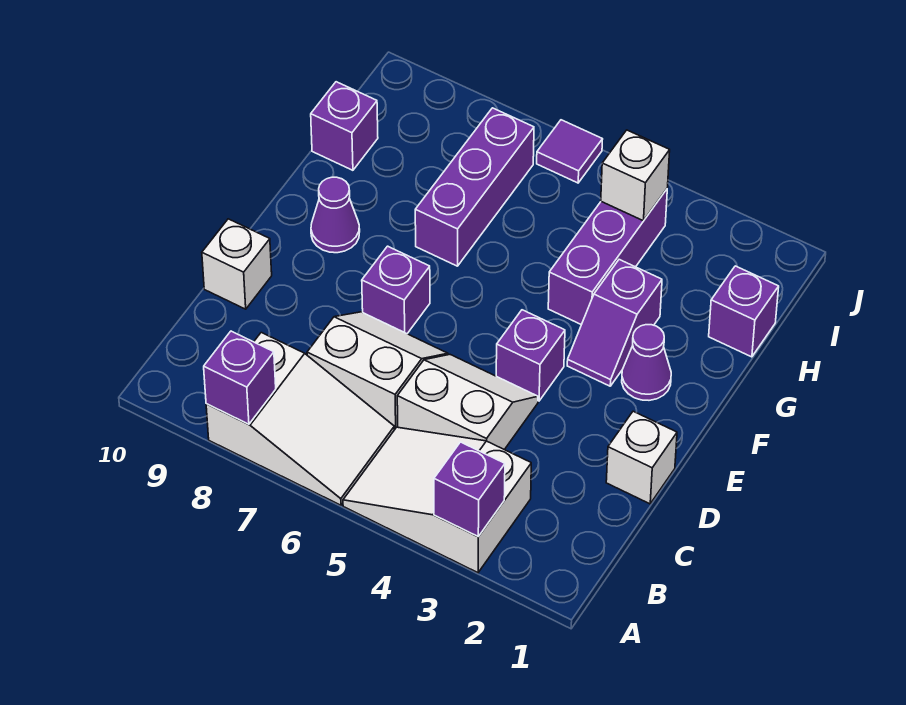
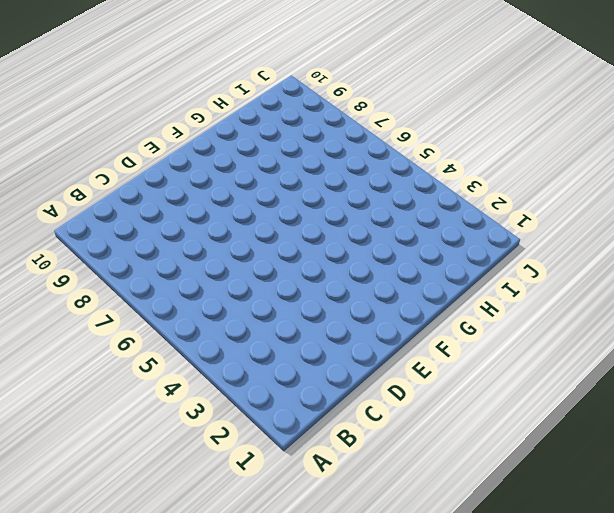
none -> white slope A3:B5 level 1 top 3
none -> white slope A6:B8 level 1 top 8
none -> white slope C4:D5 level 1 top C

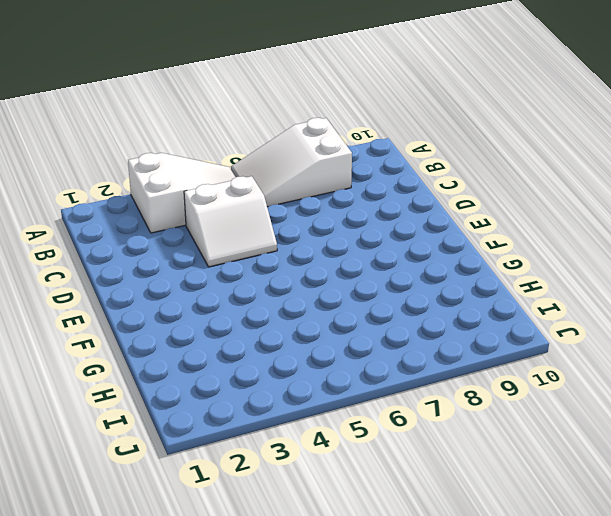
none -> white slope C6:D7 level 1 top C
none -> white brick D1 level 1
none -> white brick D10 level 1

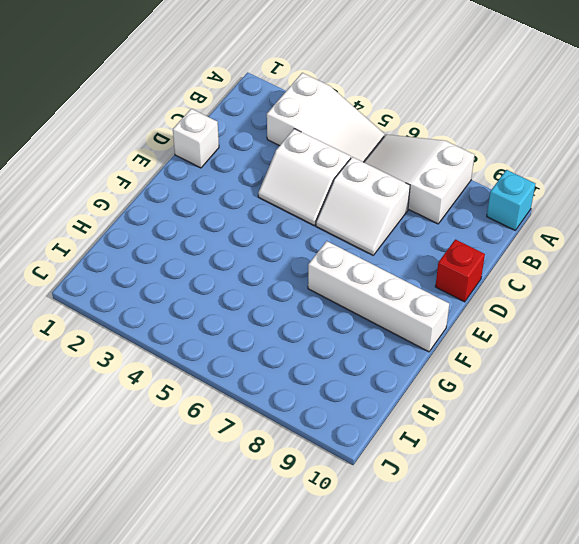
cyan brick A10 level 1 -> none
red brick D10 level 1 -> white brick D10 level 1
white brick F7:F10 level 1 -> purple cone F9 level 1
none -> purple brick E4 level 1
none -> purple brick E7 level 1
none -> purple cone F2 level 1

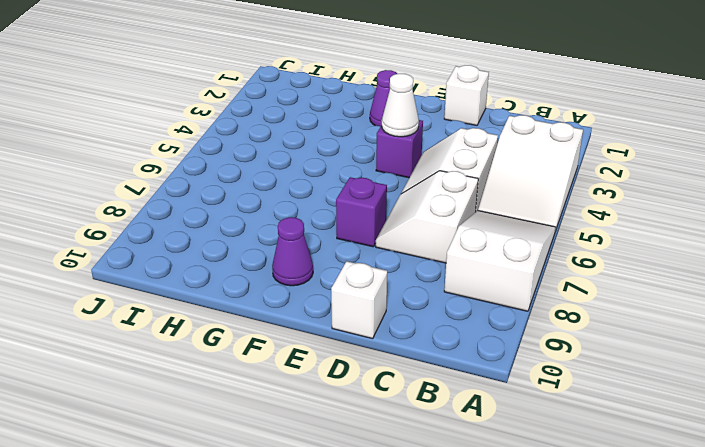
white cone E4 level 2 -> none
none -> purple slope F3:G3 level 1 top G
none -> purple brick G4:I4 level 1
none -> purple brick G7:I7 level 1

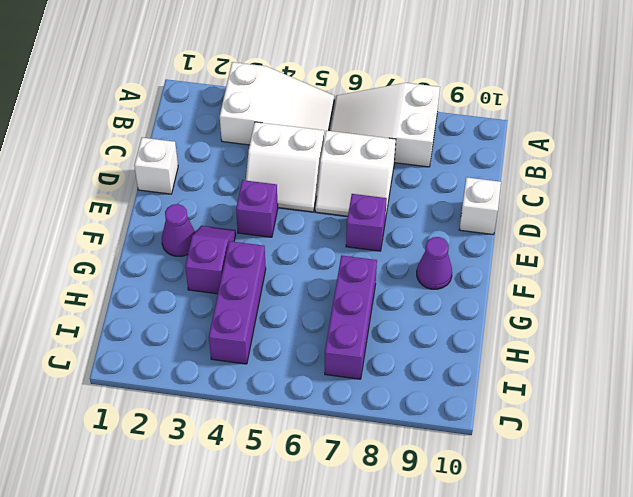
none -> purple brick H1 level 1
none -> purple brick H10 level 1
none -> purple tile J6 level 1

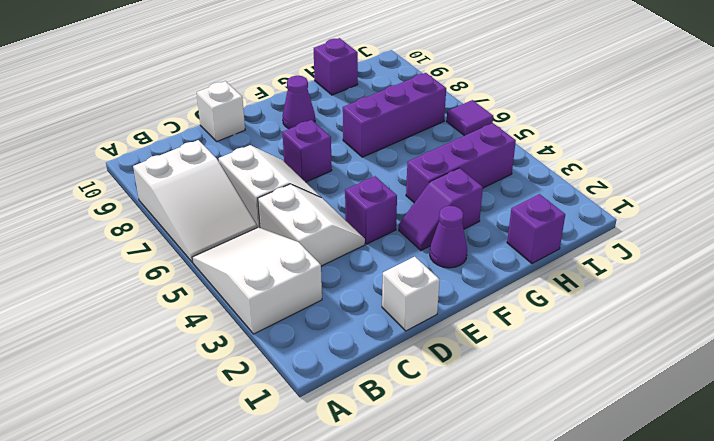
none -> purple brick A3 level 2
none -> purple brick A8 level 2
none -> white brick I4 level 2

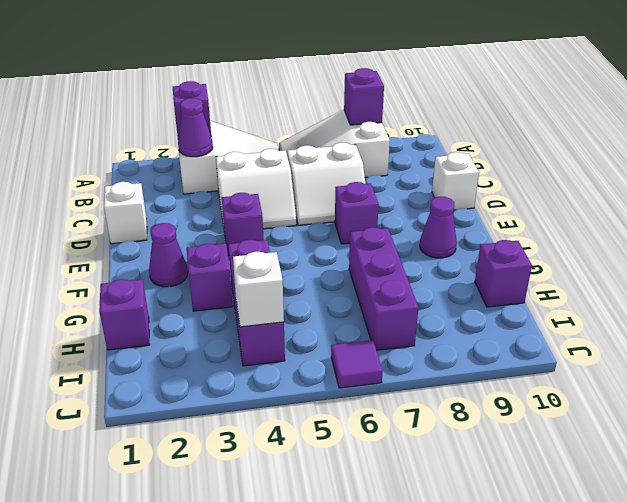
purple cone B3 level 2 -> none

